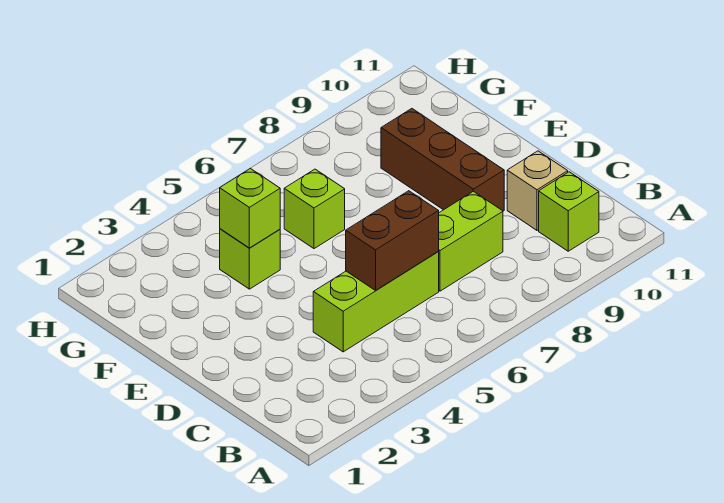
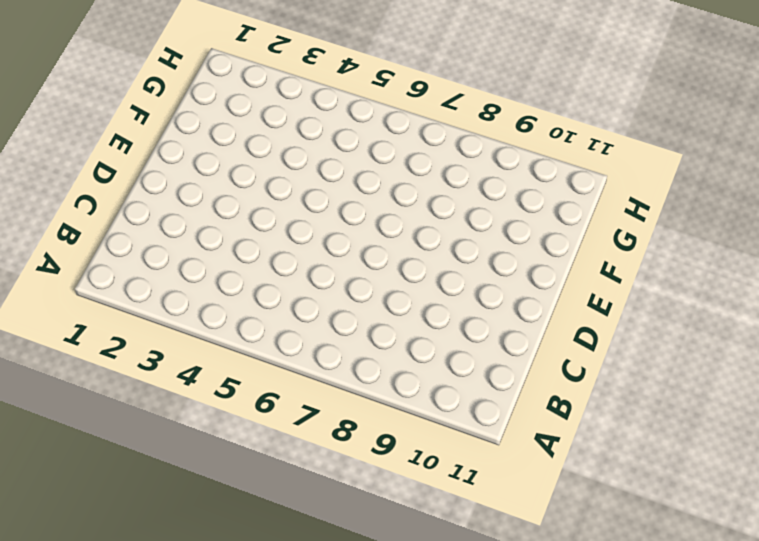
none -> lime brick B10 level 1
none -> lime brick C4:C6 level 1

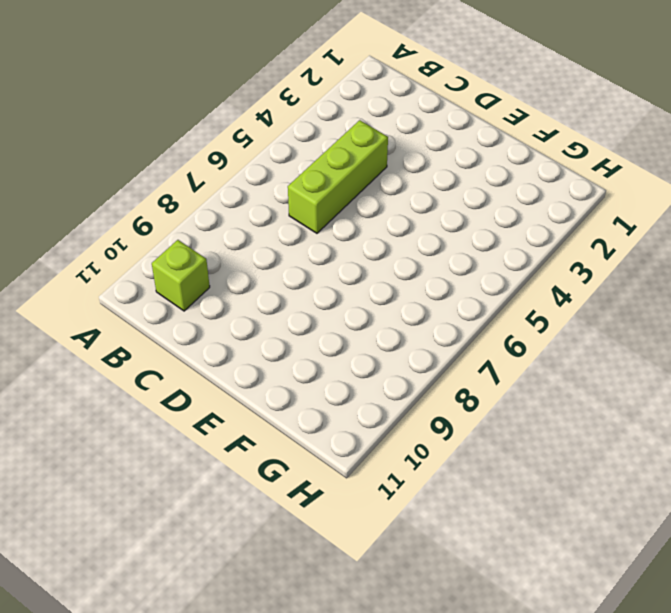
none -> lime brick C7:C8 level 1
none -> tan brick C10 level 1

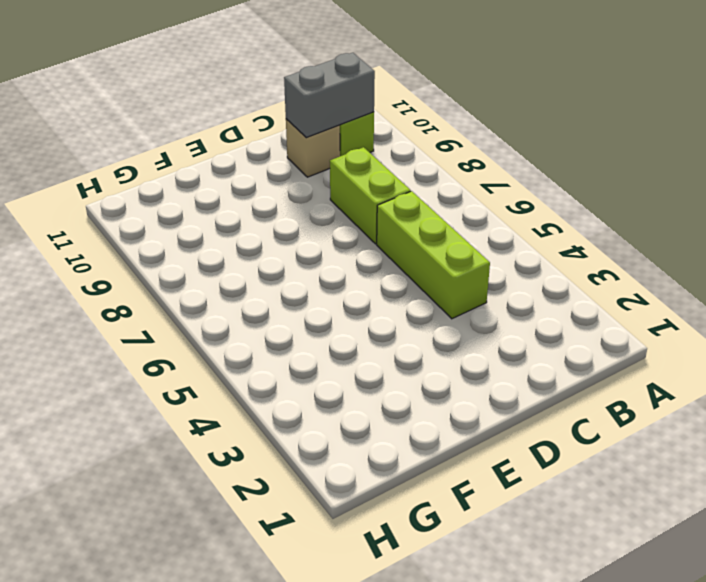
grey brick B10:C10 level 2 -> none
none -> brown brick D9:F9 level 1
none -> lime brick F4 level 1

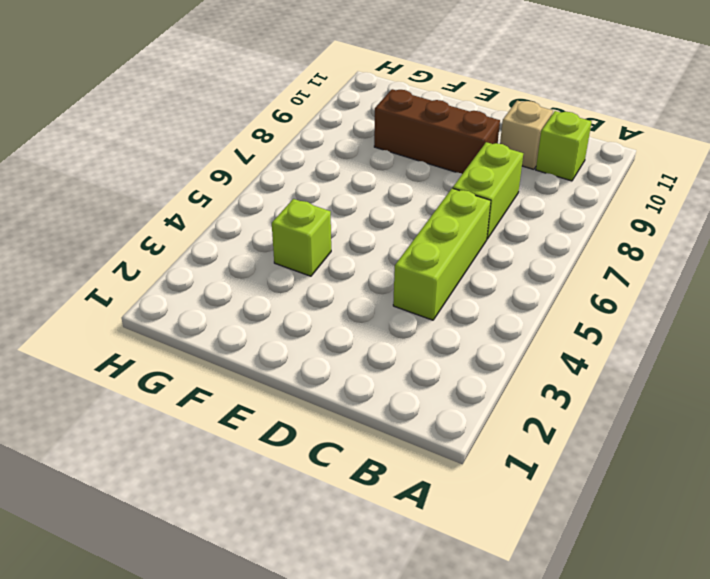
none -> lime brick F6 level 1
none -> brown brick C5:C6 level 2

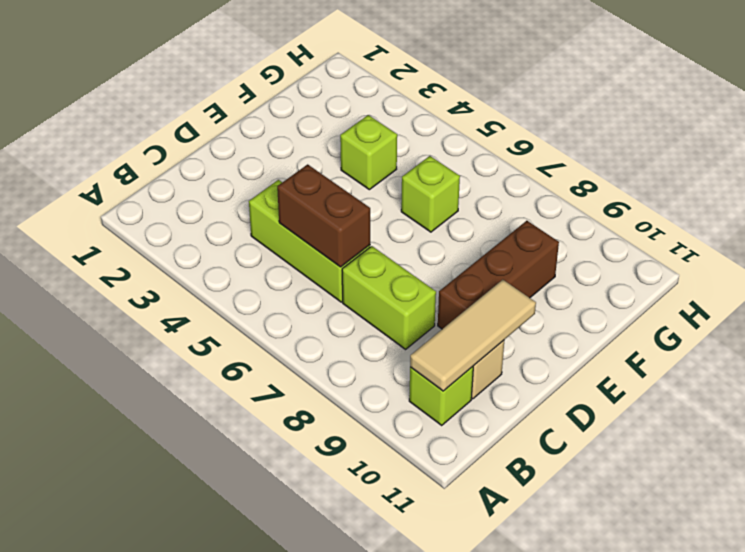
tan tile B10:D10 level 2 -> none
none -> lime brick F4 level 2

